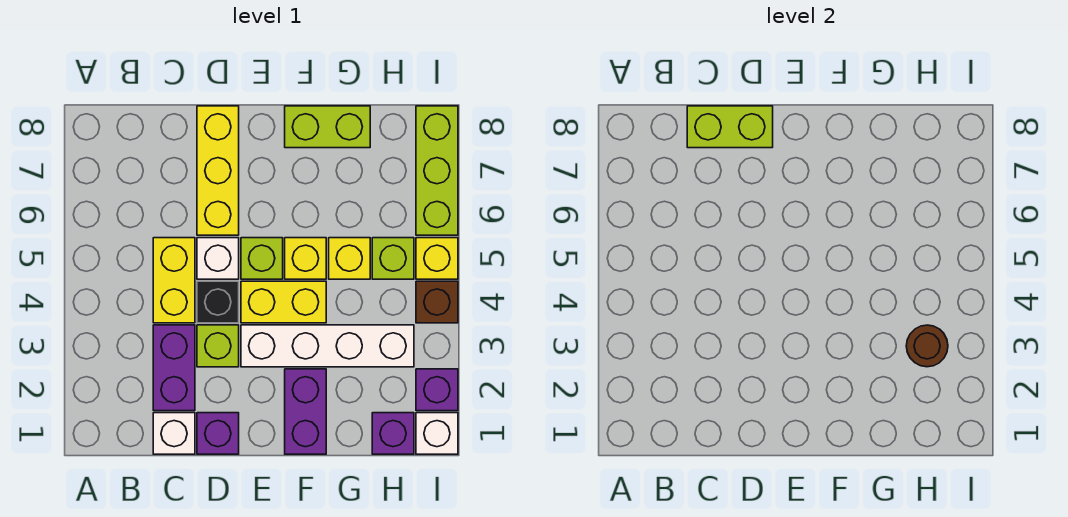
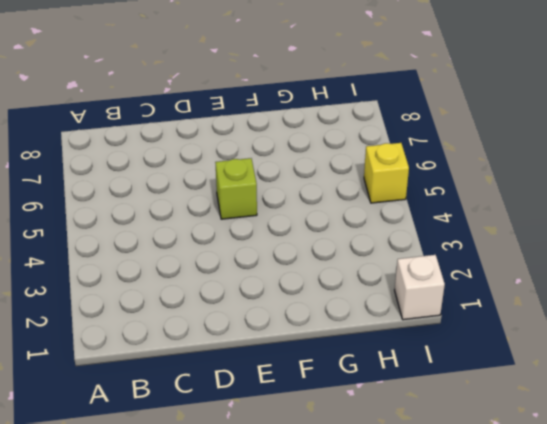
none -> white brick C1 level 1
none -> purple brick C2:C3 level 1
none -> yellow brick C4:C5 level 1

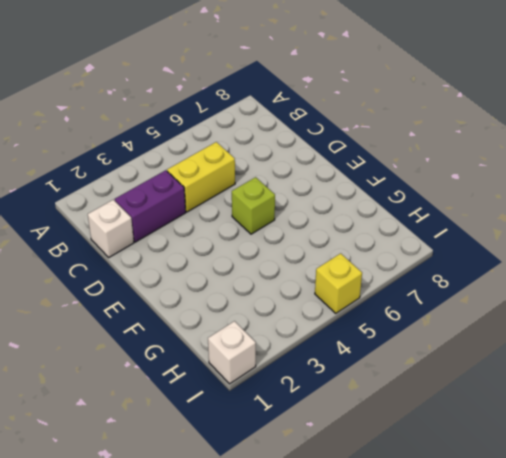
none -> purple brick D1 level 1
none -> lime brick D3 level 1
none -> black brick D4 level 1

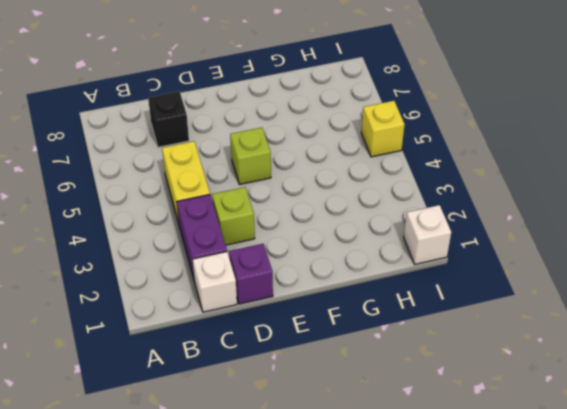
black brick C7 level 1 -> black brick D4 level 1
none -> white brick D5 level 1
none -> yellow brick D6:D8 level 1
none -> white brick E3:H3 level 1

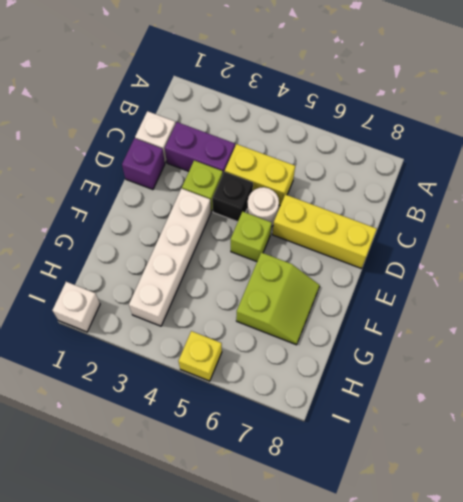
white round brick D5 level 1 -> white brick D5 level 1
lime slope F6:G7 level 1 top 6 -> none
none -> yellow brick E4:F4 level 1
none -> purple brick F1:F2 level 1
none -> yellow brick F5 level 1

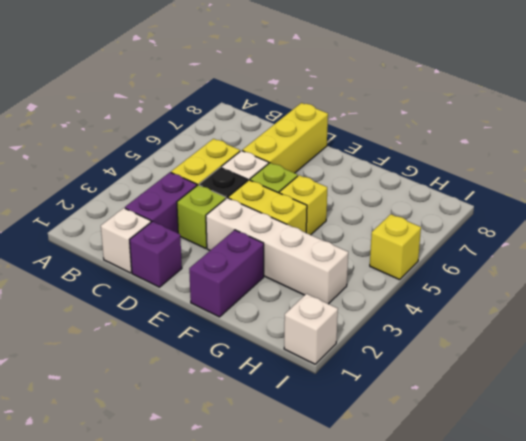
none -> lime brick F8:G8 level 1
none -> yellow brick G5 level 1
none -> purple brick H1 level 1

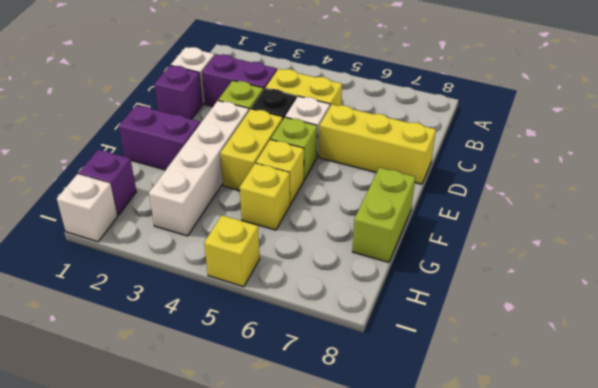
none -> lime brick H5 level 1
none -> purple brick I2 level 1
none -> brown brick I4 level 1

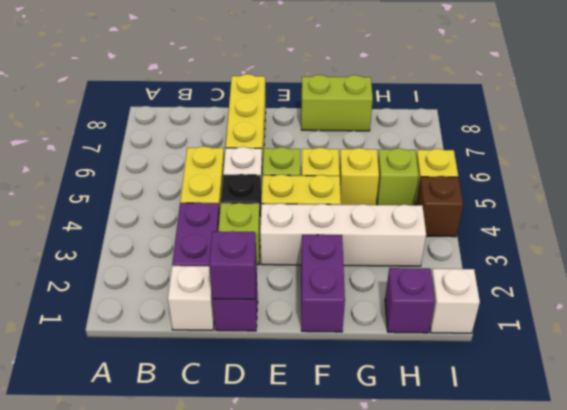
purple brick D1 level 2 -> purple brick I2 level 1
none -> lime brick I6:I8 level 1
none -> lime brick C8:D8 level 2
none -> brown round brick H3 level 2

